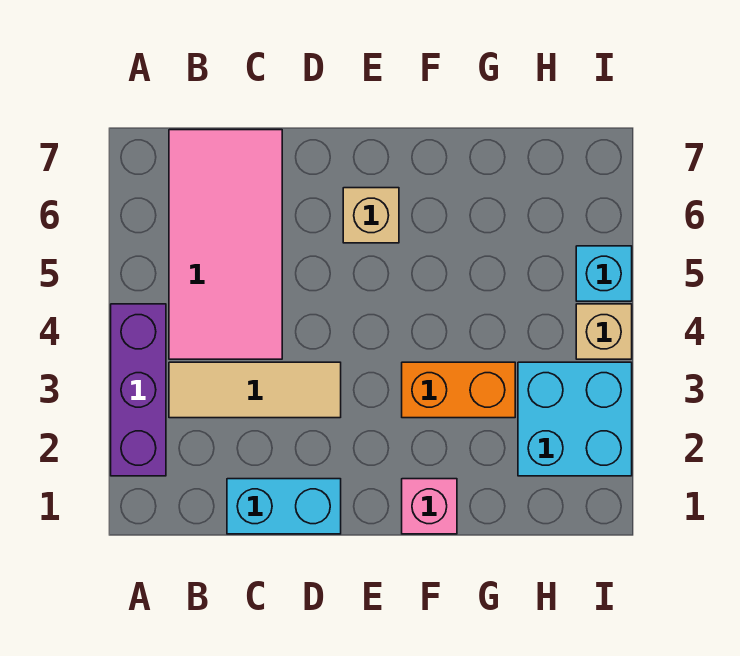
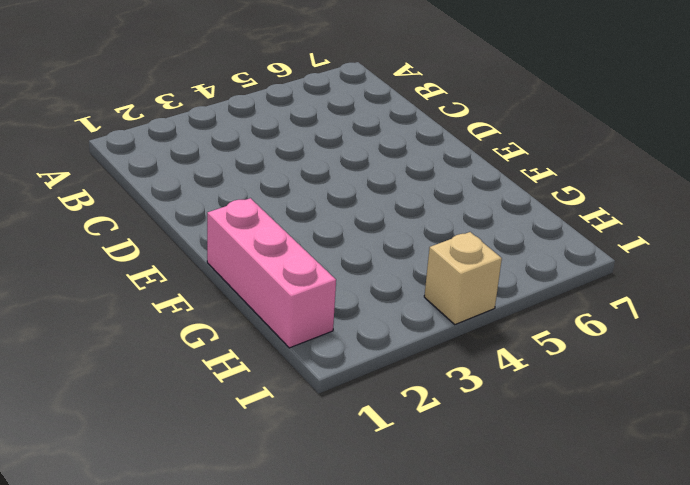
pink brick F1:H1 level 1 -> pink brick F1 level 1
none -> purple brick A2:A4 level 1
none -> tan tile B3:D3 level 1

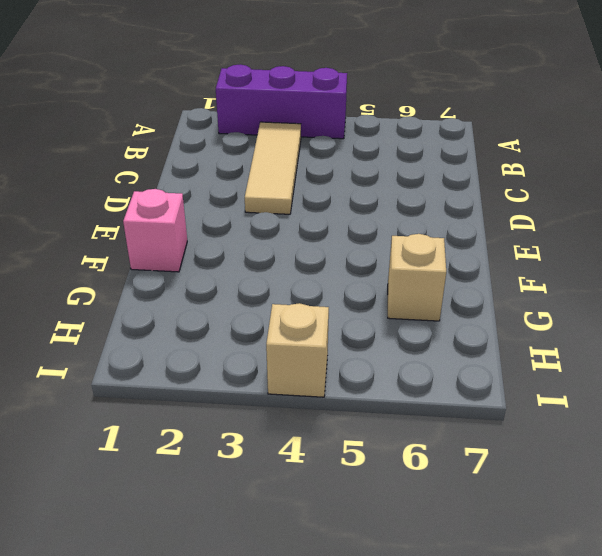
tan brick G6 level 1 -> tan brick E6 level 1
none -> pink tile B4:C7 level 1
none -> cyan brick C1:D1 level 1

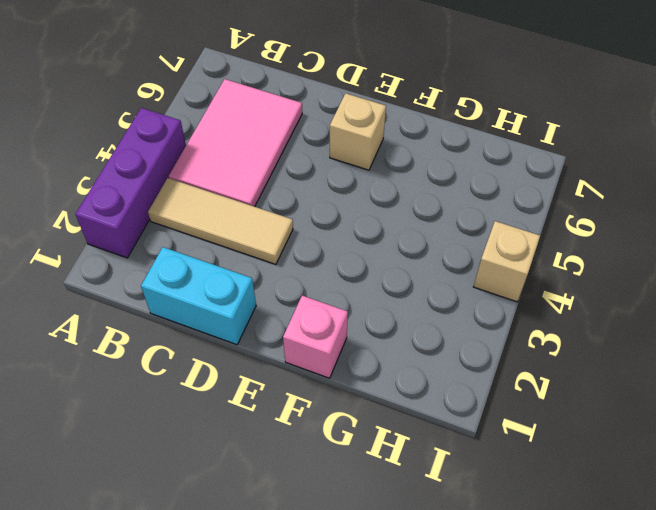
pink tile B4:C6 level 1 -> pink tile B4:C7 level 1
none -> orange brick F3:G3 level 1
none -> cyan brick H2:I3 level 1

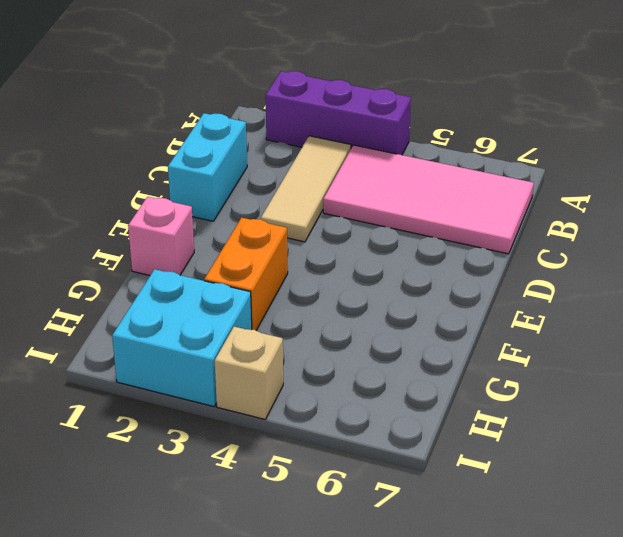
none -> tan brick E6 level 1
none -> cyan brick I5 level 1

